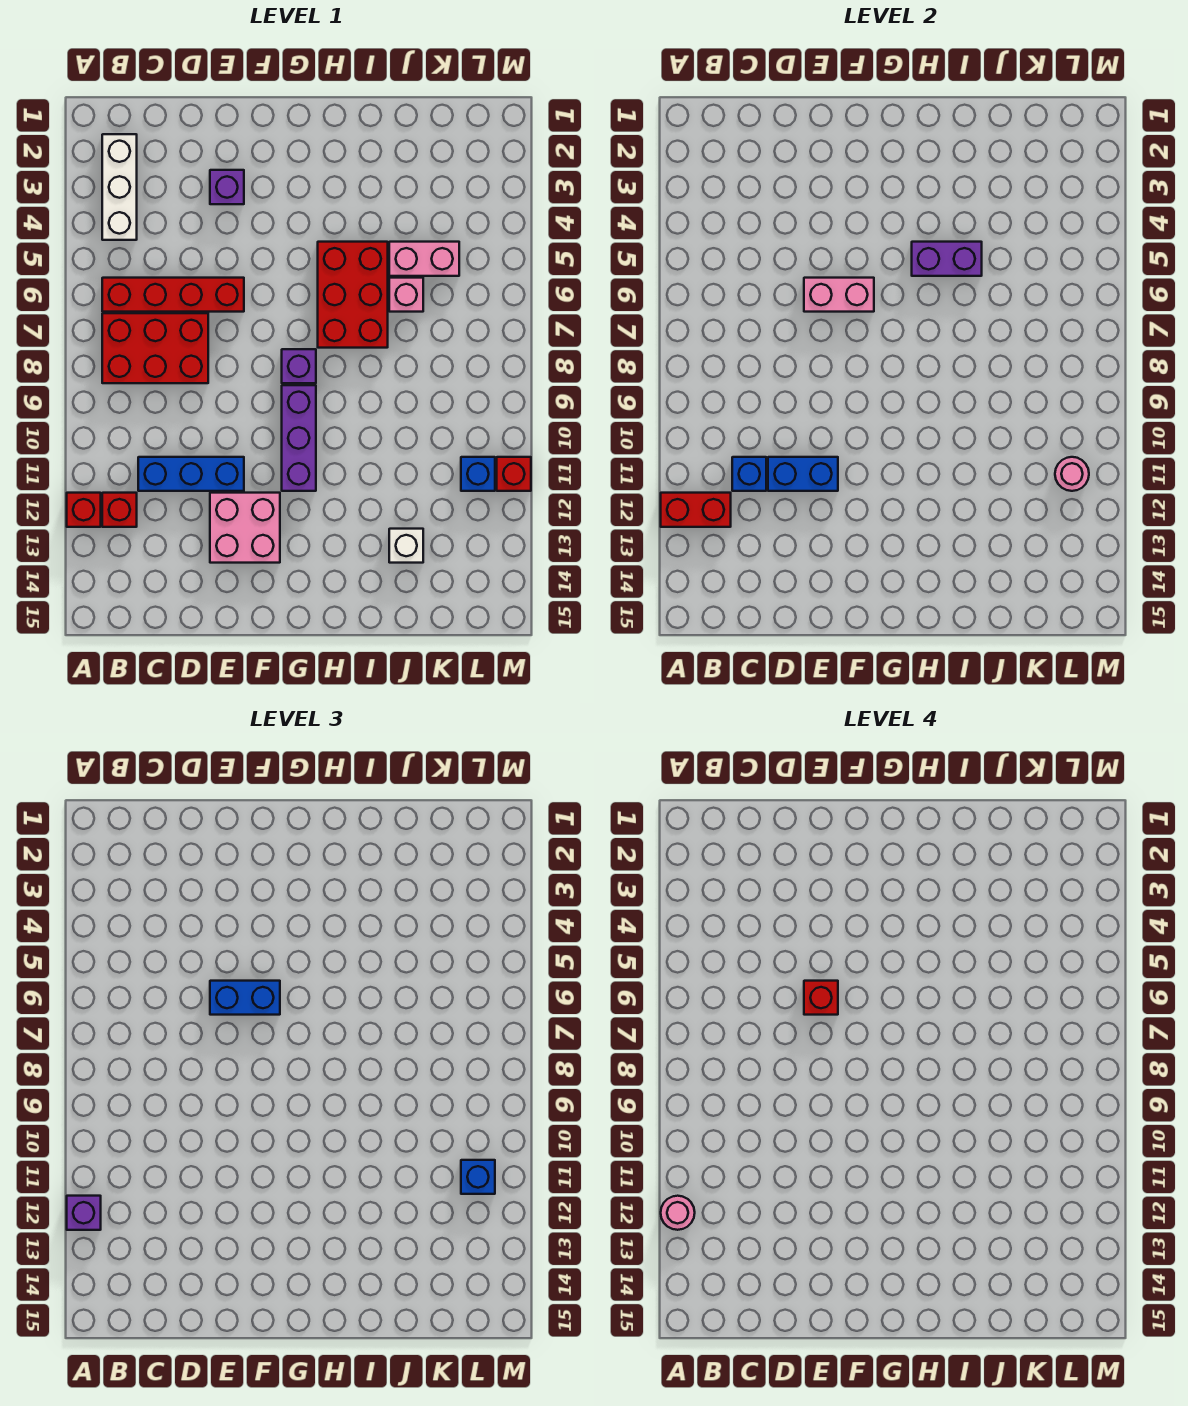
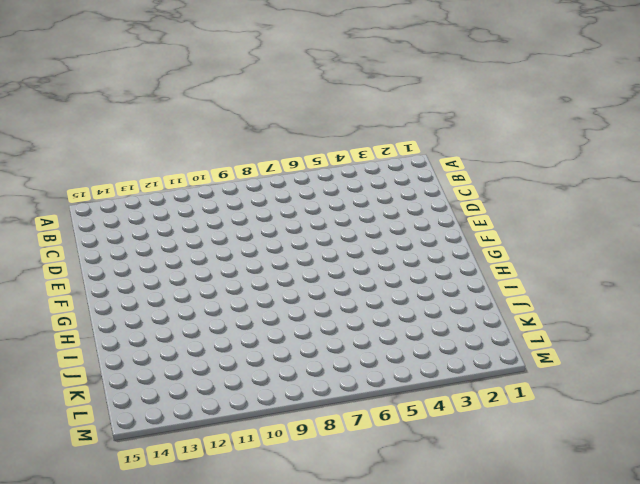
none -> red brick A12 level 1
none -> white brick B2:B4 level 1
none -> red brick B6:E6 level 1

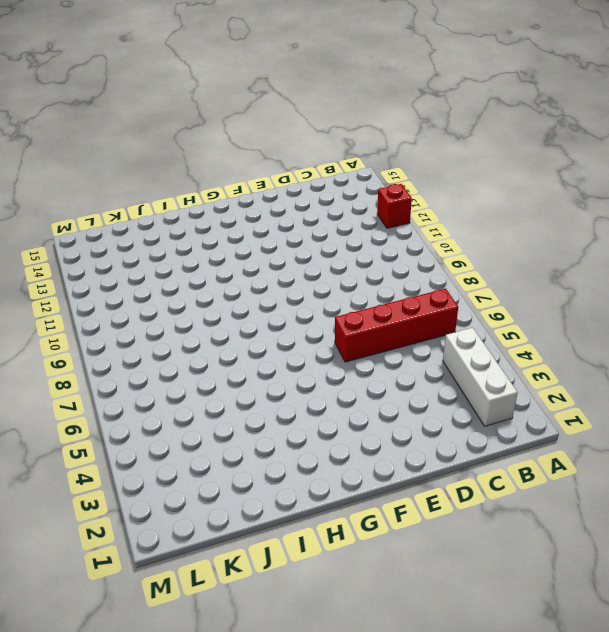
none -> red brick B7:D8 level 1
none -> red brick B12 level 1
none -> blue brick C11:E11 level 1

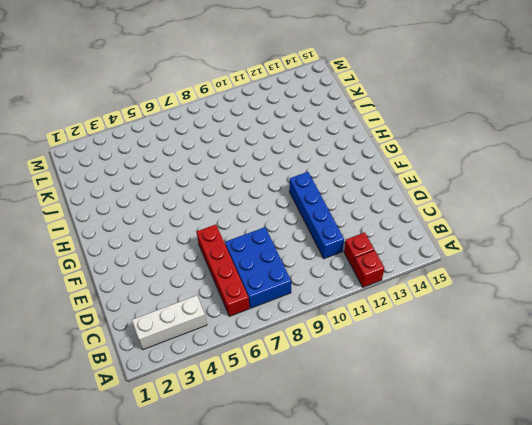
blue brick B7:D8 level 1 -> red brick B7:D8 level 1
blue brick C11:F11 level 1 -> blue brick C11:E11 level 1
none -> purple brick E3 level 1
none -> pink brick E12:F13 level 1
none -> purple brick G8 level 1

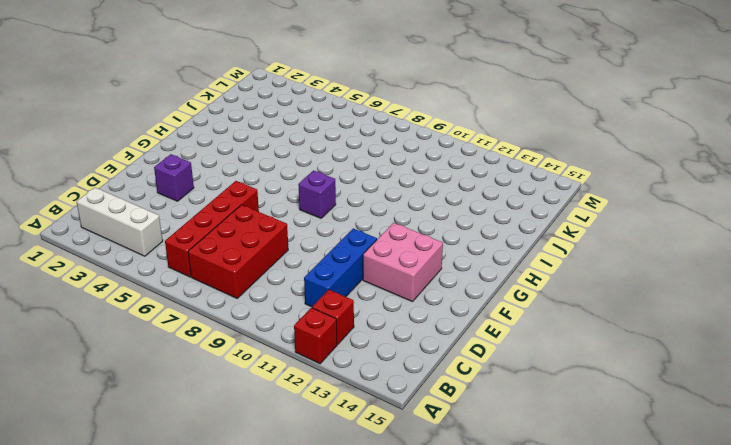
none -> purple brick G9:G11 level 1
none -> red brick H5:I7 level 1
none -> pink brick J5:K5 level 1

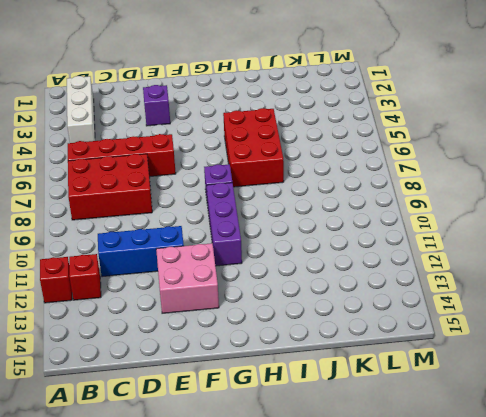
none -> pink brick J5:K5 level 1
none -> pink brick J6 level 1
none -> white brick J13 level 1

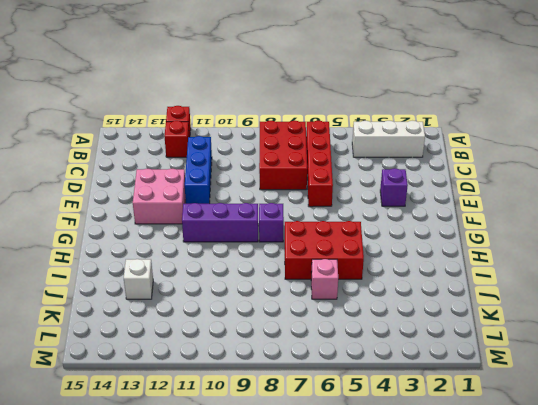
none -> pink brick J5:K5 level 1
none -> blue brick L11 level 1
none -> red brick M11 level 1

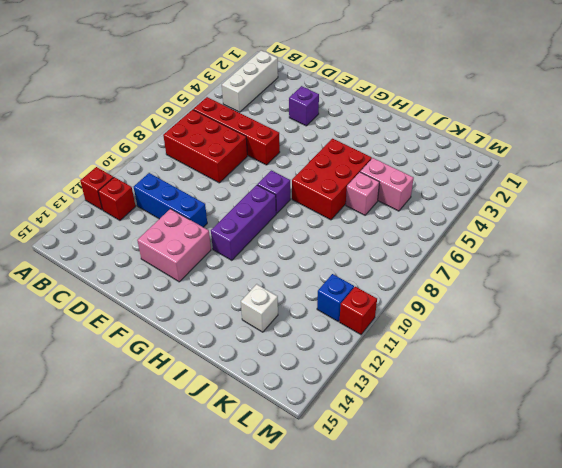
none -> red brick A12:B12 level 2
none -> blue brick C11 level 2
none -> blue brick D11:E11 level 2

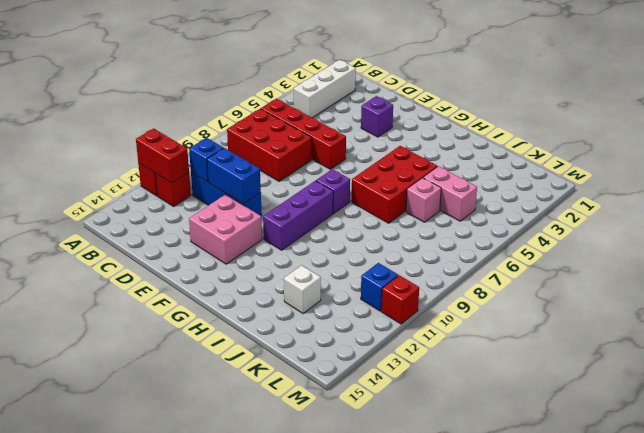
none -> pink brick E6:F6 level 2
none -> purple brick H5:I5 level 2
none -> pink round brick L11 level 2

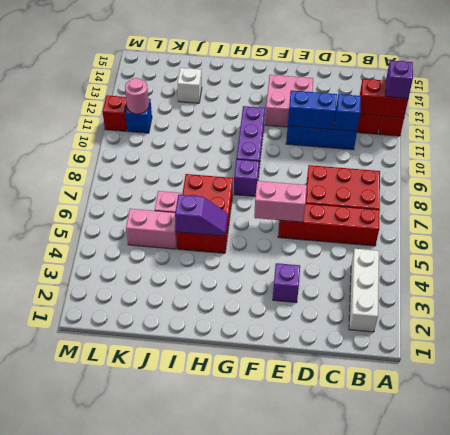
purple slope H5:I5 level 2 top I -> purple brick H5:I5 level 2
none -> blue brick E6:F6 level 3
none -> blue brick L11 level 3
none -> pink round brick A12 level 4

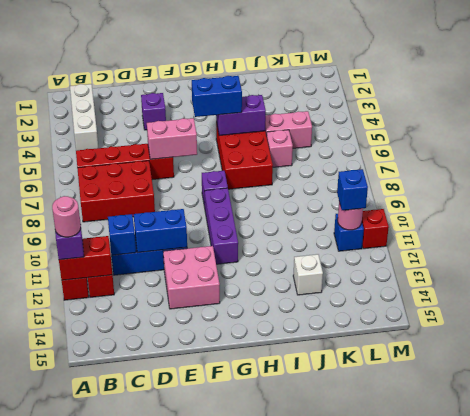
blue brick G5:H5 level 3 -> blue brick E6:F6 level 3
none -> red brick E6 level 4

